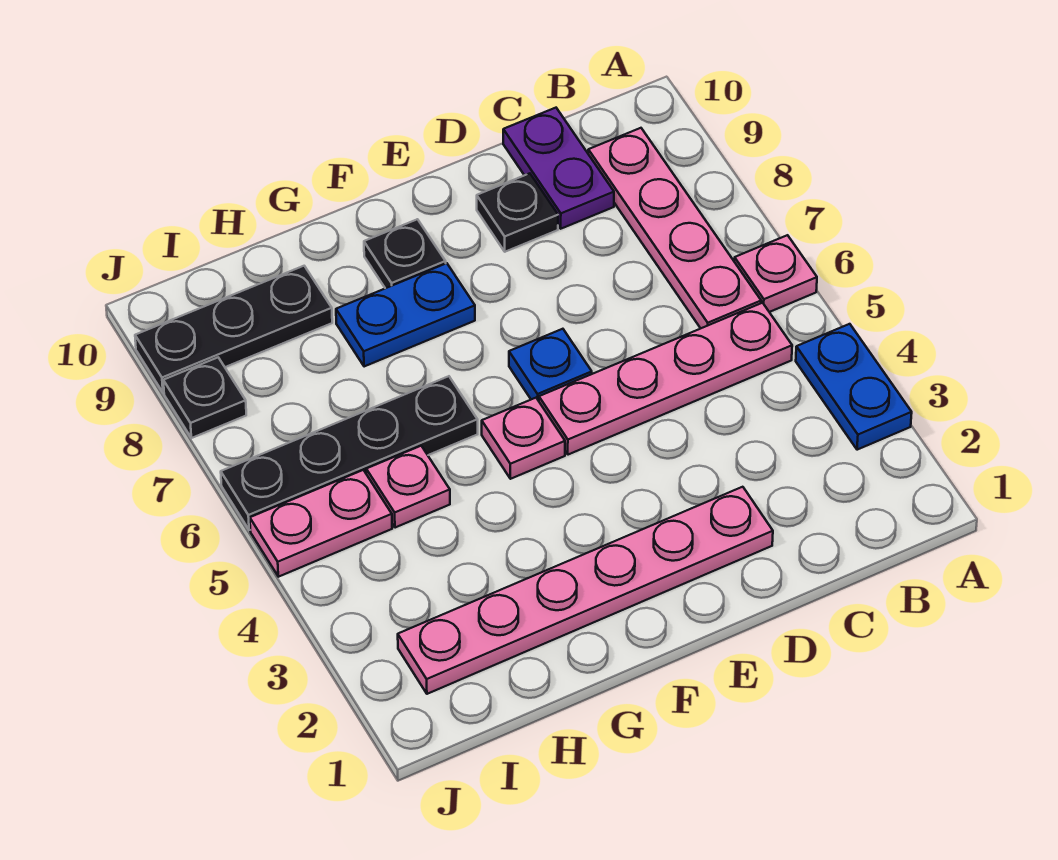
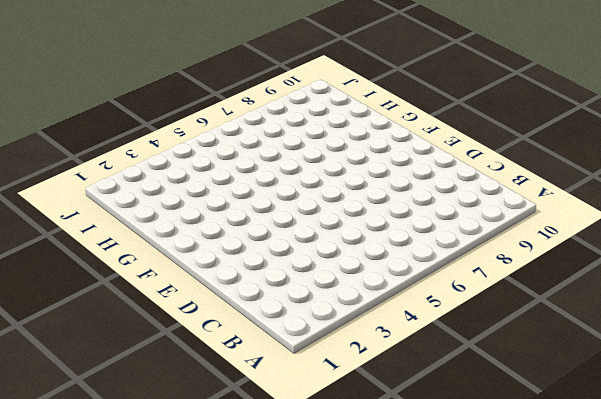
none -> blue plate A3:A4 level 1
none -> pink plate A6 level 1
none -> pink plate B5:E5 level 1

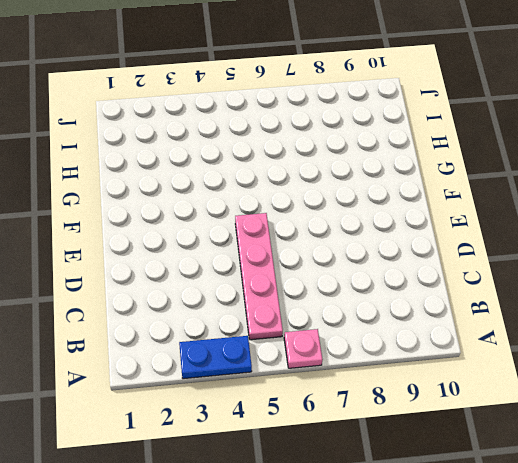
none -> pink plate B6:B9 level 1
none -> purple plate C9:C10 level 1
none -> pink plate D2:I2 level 1

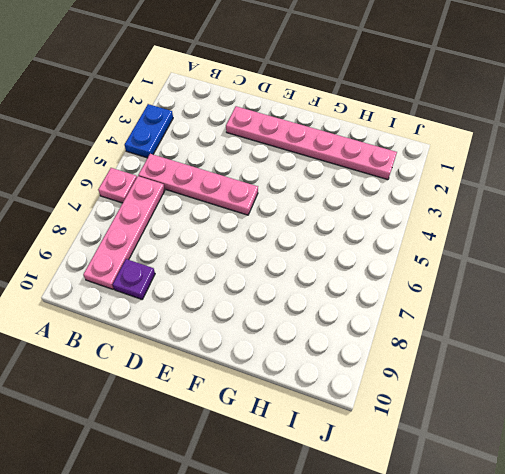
purple plate C9 level 1 -> purple plate C9:C10 level 1
none -> black plate D9 level 1
none -> blue plate E6 level 1
none -> pink plate F5 level 1

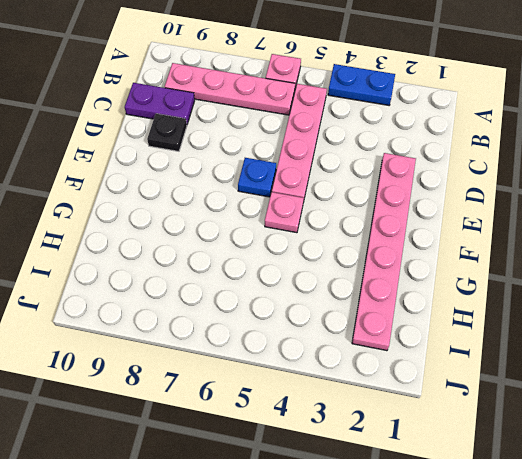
none -> blue plate F8:G8 level 1
none -> black plate F9 level 1
none -> black plate G6:J6 level 1

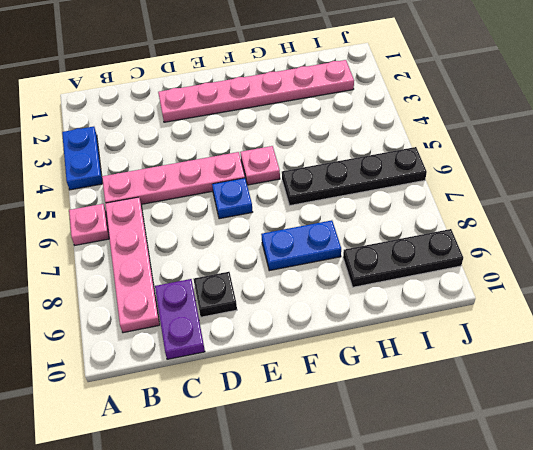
none -> black plate F9 level 1
none -> pink plate H5 level 1
none -> pink plate I5:J5 level 1

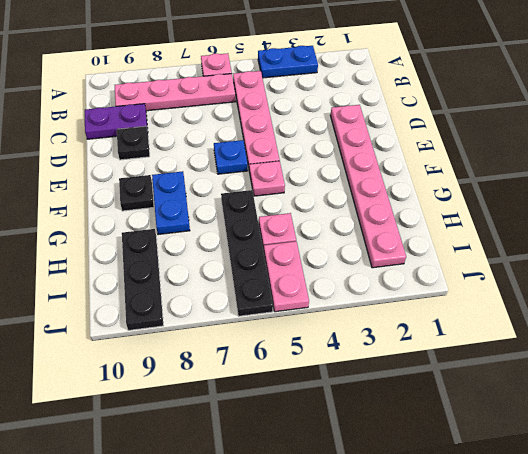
none -> black plate J8 level 1

